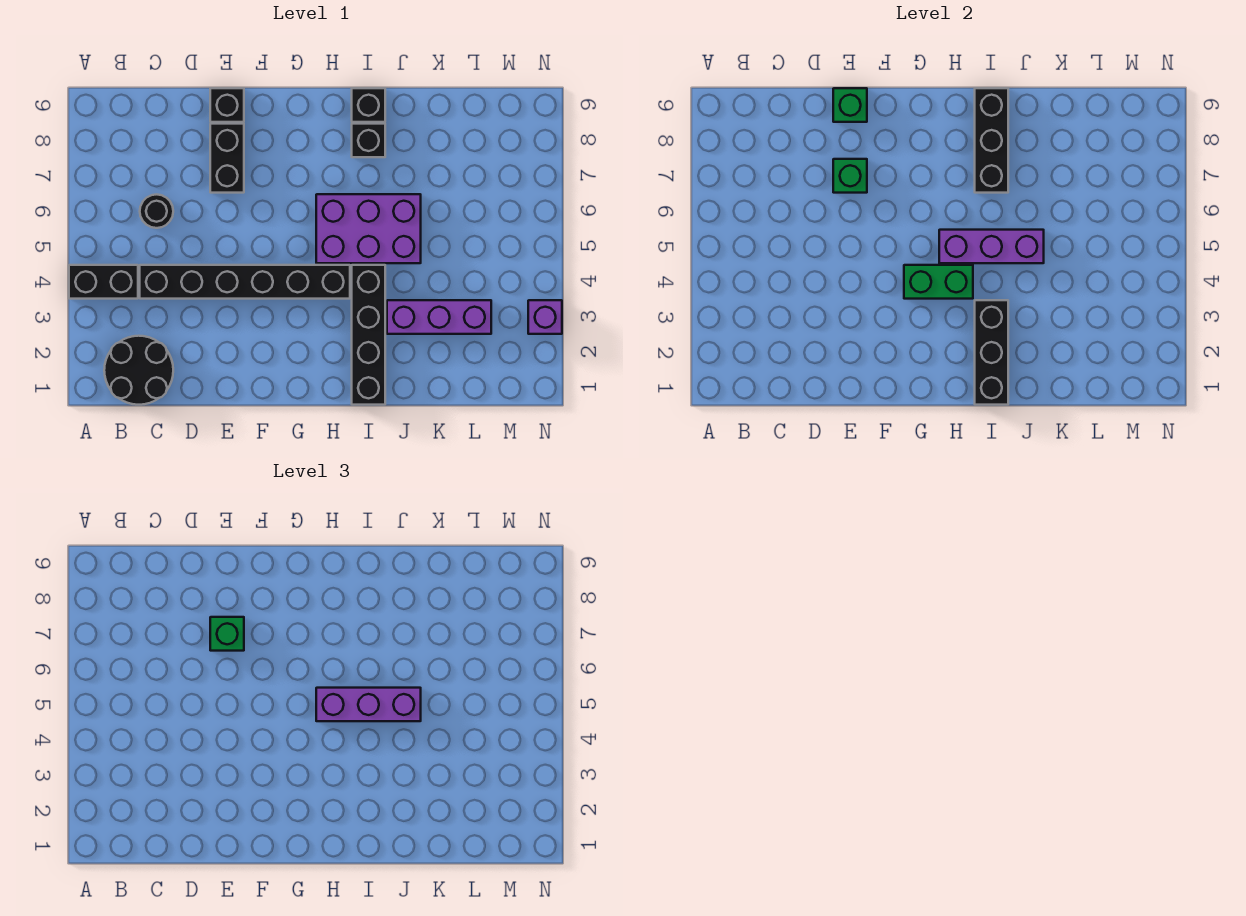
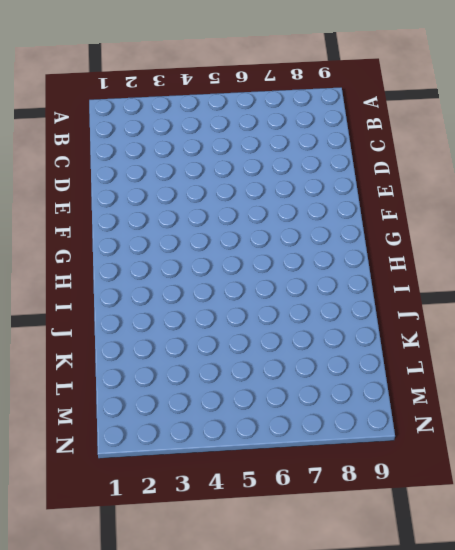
none -> black brick A4:B4 level 1
none -> black round brick B1:C2 level 1
none -> black brick C4:H4 level 1

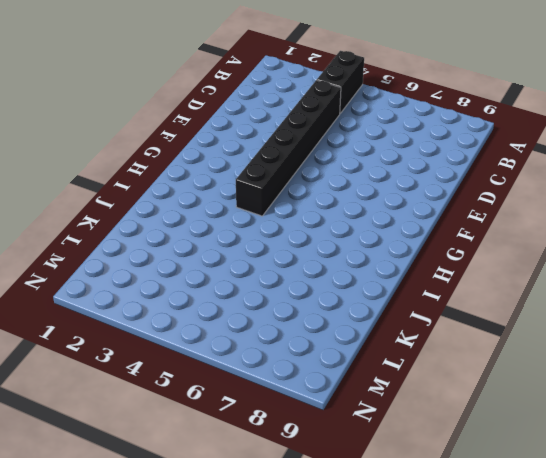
none -> black round brick B1:C2 level 1
none -> black round brick C6 level 1
none -> black brick E7:E8 level 1

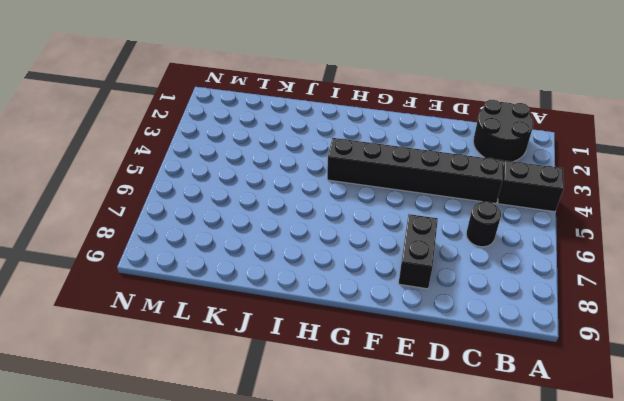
none -> black brick E9 level 1
none -> purple brick H5:J6 level 1
none -> black brick I1:I4 level 1

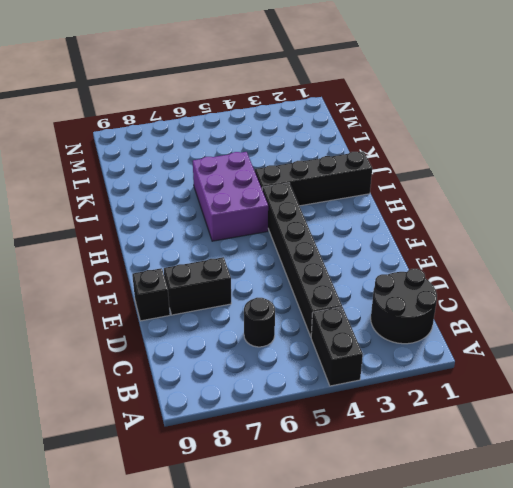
none -> black brick I8 level 1
none -> black brick I9 level 1
none -> purple brick J3:L3 level 1

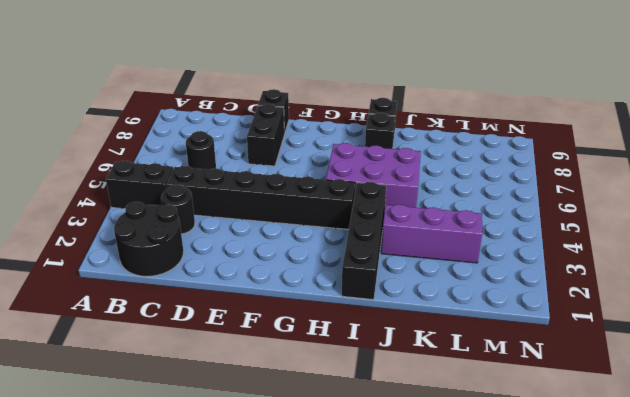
black round brick C3 level 1 -> none
none -> purple brick N3 level 1
none -> green brick E7 level 2
none -> green brick E9 level 2

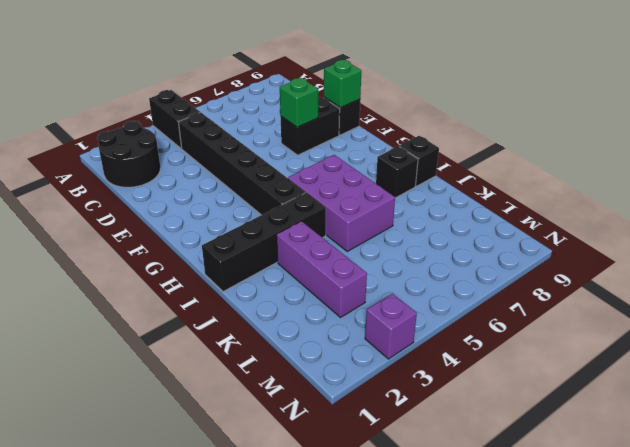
none -> black round brick C6 level 1
none -> green brick G4:H4 level 2
none -> purple brick H5:J5 level 2

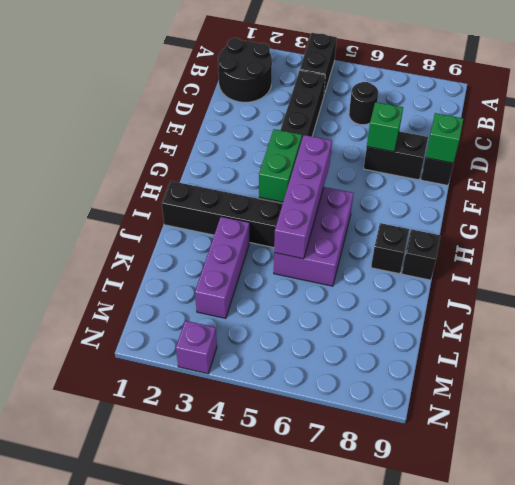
purple brick G5:J5 level 2 -> purple brick H5:J5 level 2
none -> black brick I1:I3 level 2
none -> black brick I7:I9 level 2
none -> green brick E7 level 3

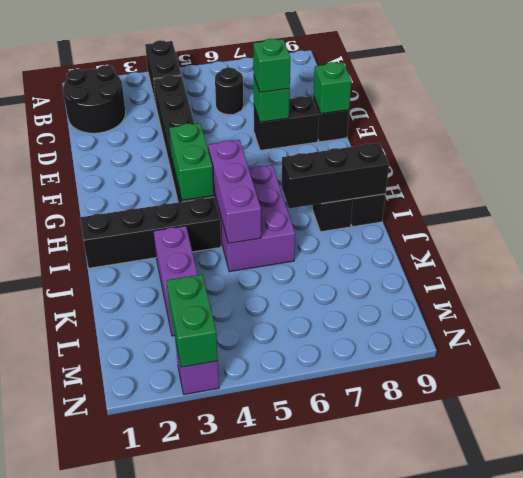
green brick M3:N3 level 2 -> none
none -> black brick I1:I3 level 2
none -> purple brick H5:J5 level 3

